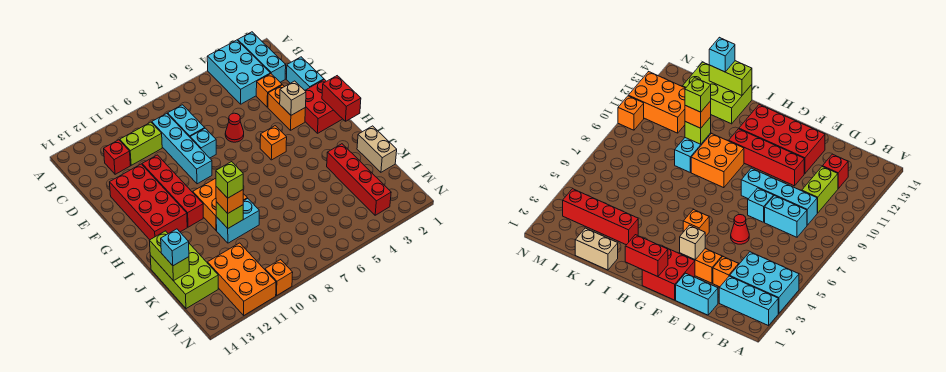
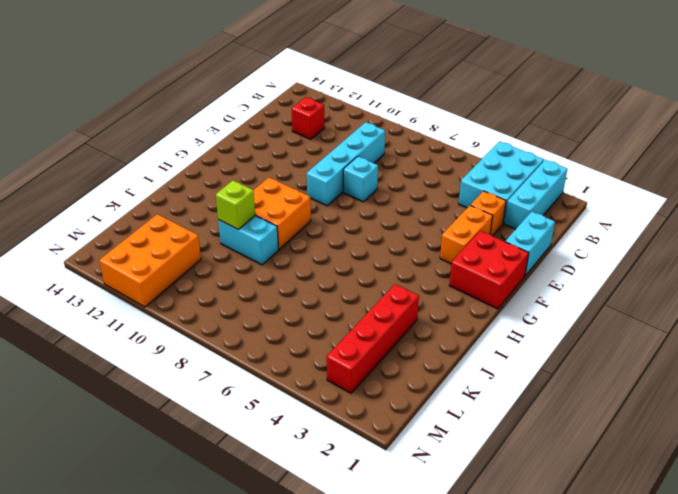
none -> cyan brick C8:D8 level 1
none -> lime brick C10:C11 level 1
none -> red cone E6 level 1

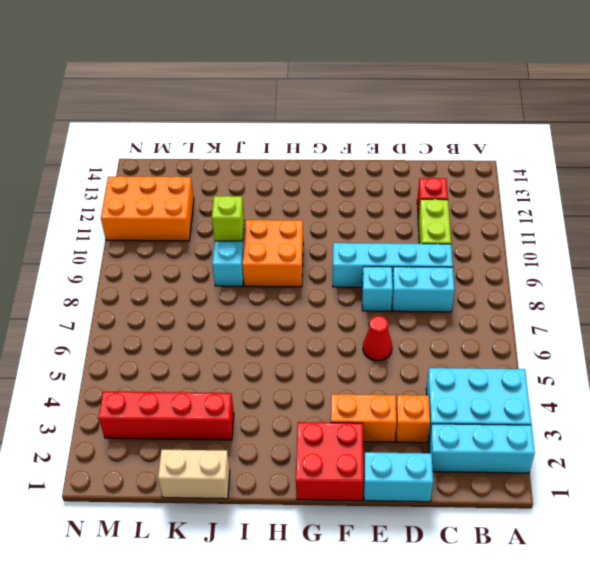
none -> red brick E11:H11 level 1
none -> red brick E12:H13 level 1
none -> orange brick G5 level 1

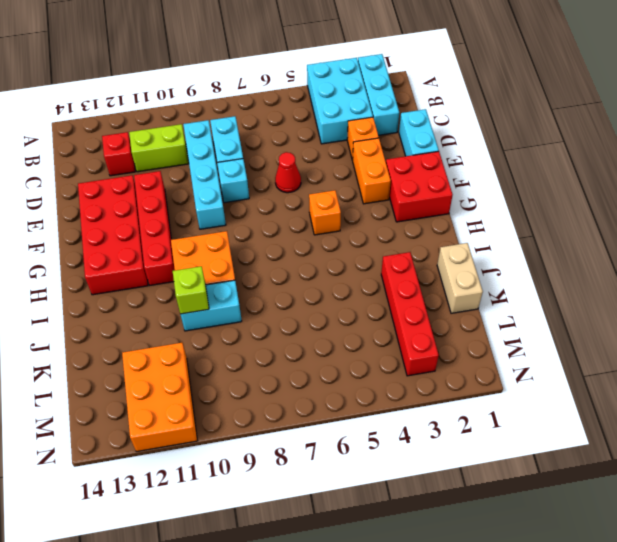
none -> lime brick J13:L14 level 1
none -> orange brick N10 level 1
none -> tan brick F3 level 2

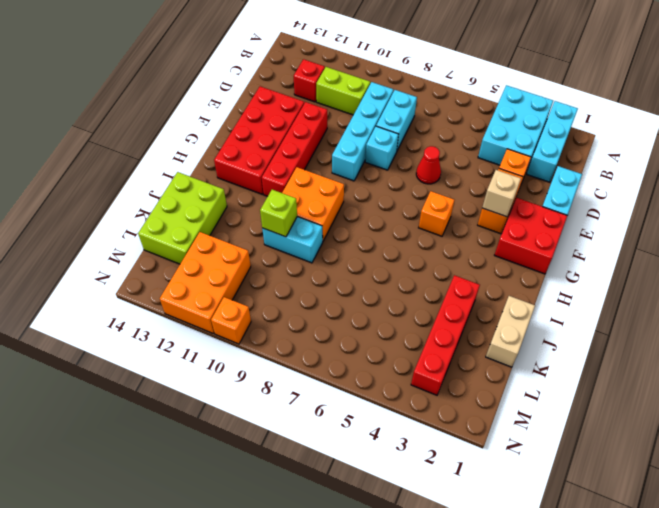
none -> red brick G1:H1 level 2
none -> lime brick J14:K14 level 2
none -> orange brick J10 level 3

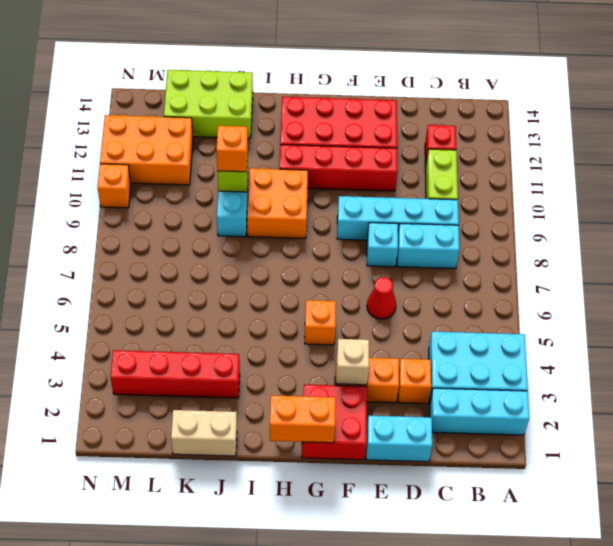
orange brick G1:H1 level 2 -> red brick G1:H1 level 2
none -> lime brick J14:K14 level 2
none -> cyan brick K14 level 3
none -> lime brick J10 level 4

